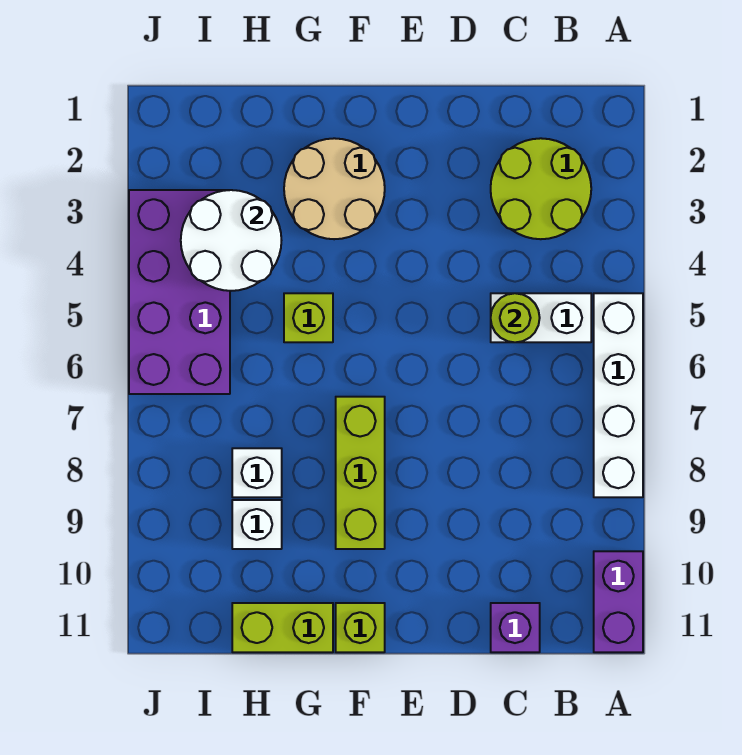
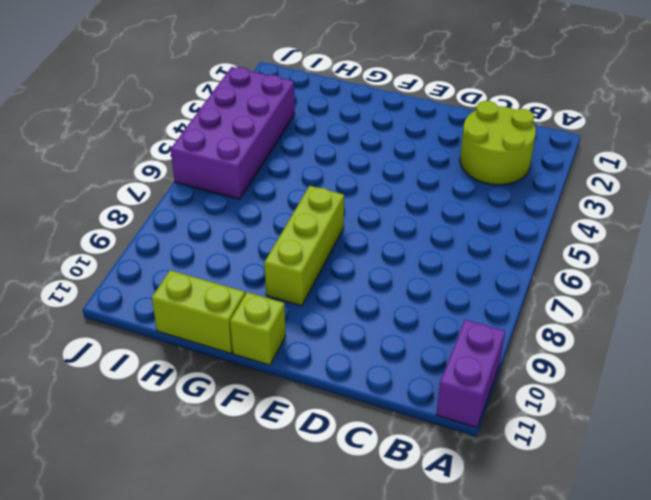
none -> white brick A5:A8 level 1
none -> white brick B5:C5 level 1
none -> purple brick C11 level 1

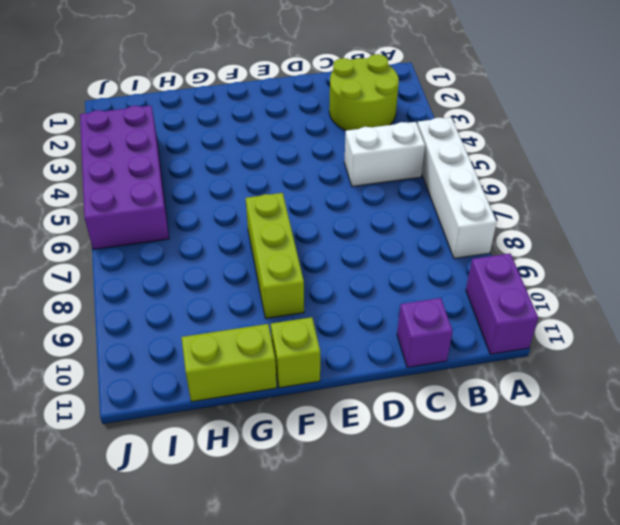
none -> tan round brick F2:G3 level 1
none -> lime brick G5 level 1
none -> white brick H8 level 1

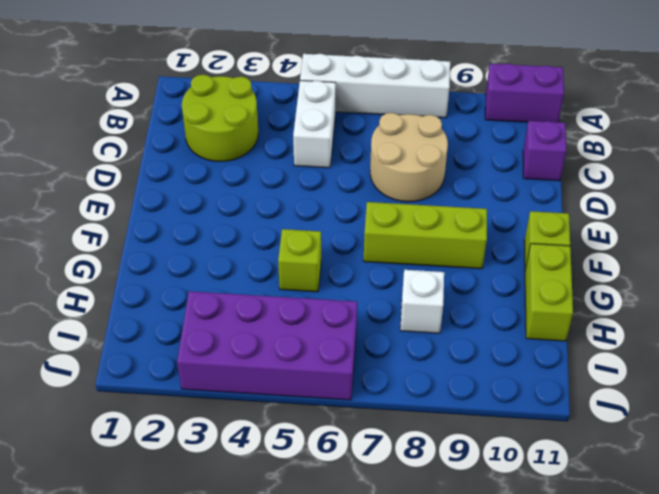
tan round brick C7:D8 level 1 -> tan round brick F2:G3 level 1
none -> white brick H9 level 1
none -> lime round brick C5 level 2
none -> white round brick H3:I4 level 2

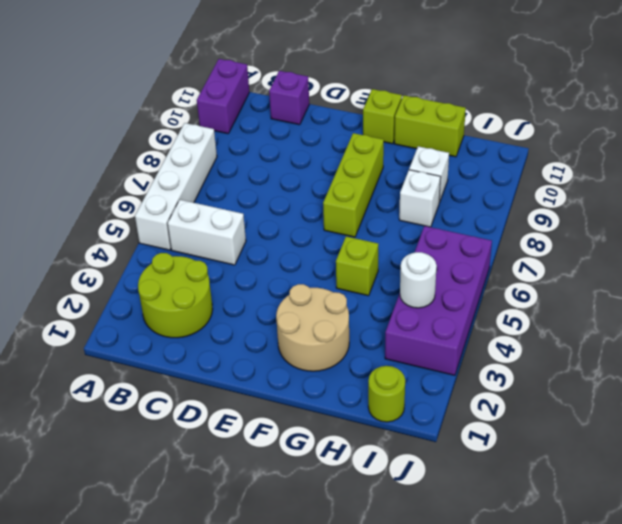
lime round brick I1 level 1 -> lime round brick C5 level 2
white round brick I4 level 2 -> white round brick H3:I4 level 2

